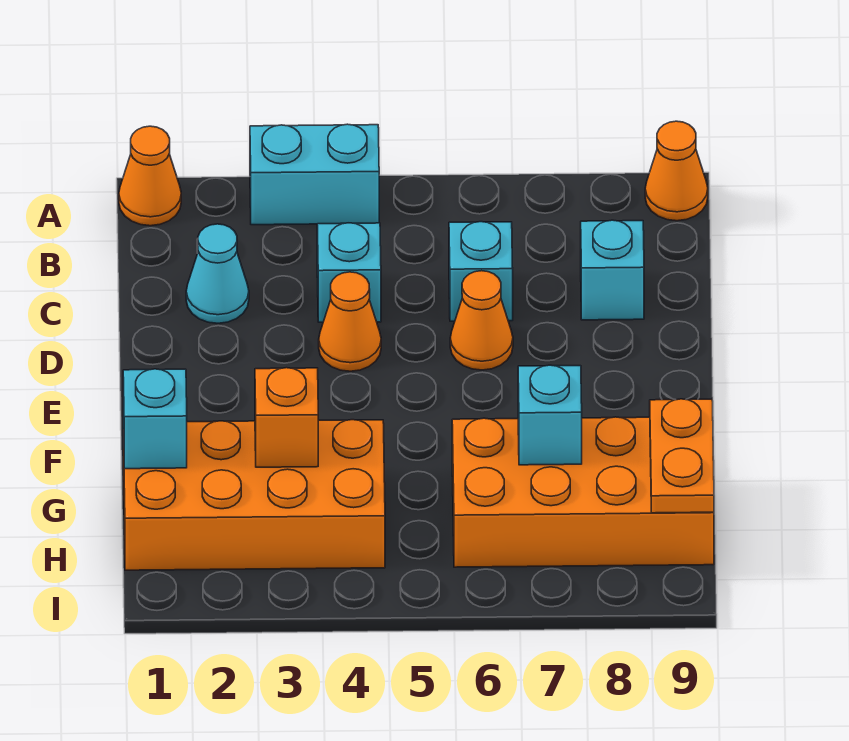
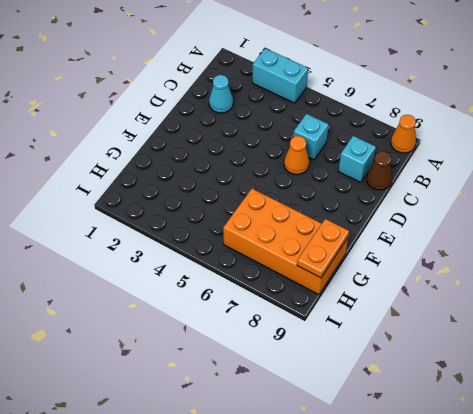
brown cone C9 level 1 -> none
none -> orange cone A1 level 1
none -> cyan brick C4 level 1
none -> orange cone D4 level 1

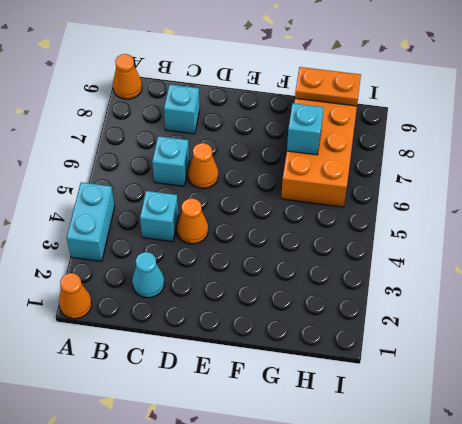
none -> orange brick G1:H4 level 1
none -> cyan brick G1 level 2
none -> orange brick G3 level 2

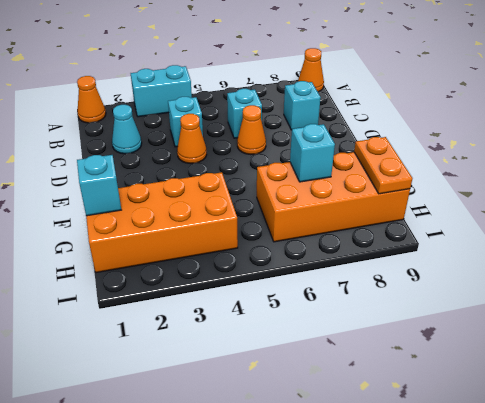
none -> orange brick G3 level 2

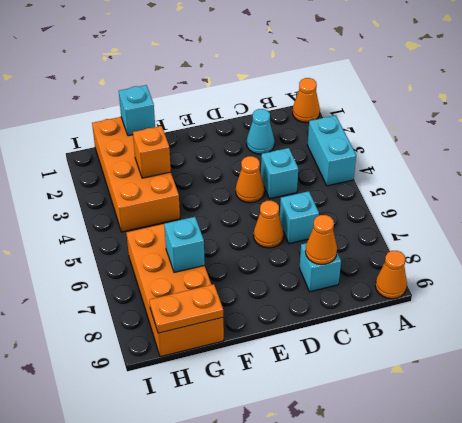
orange cone C8 level 2 -> none

